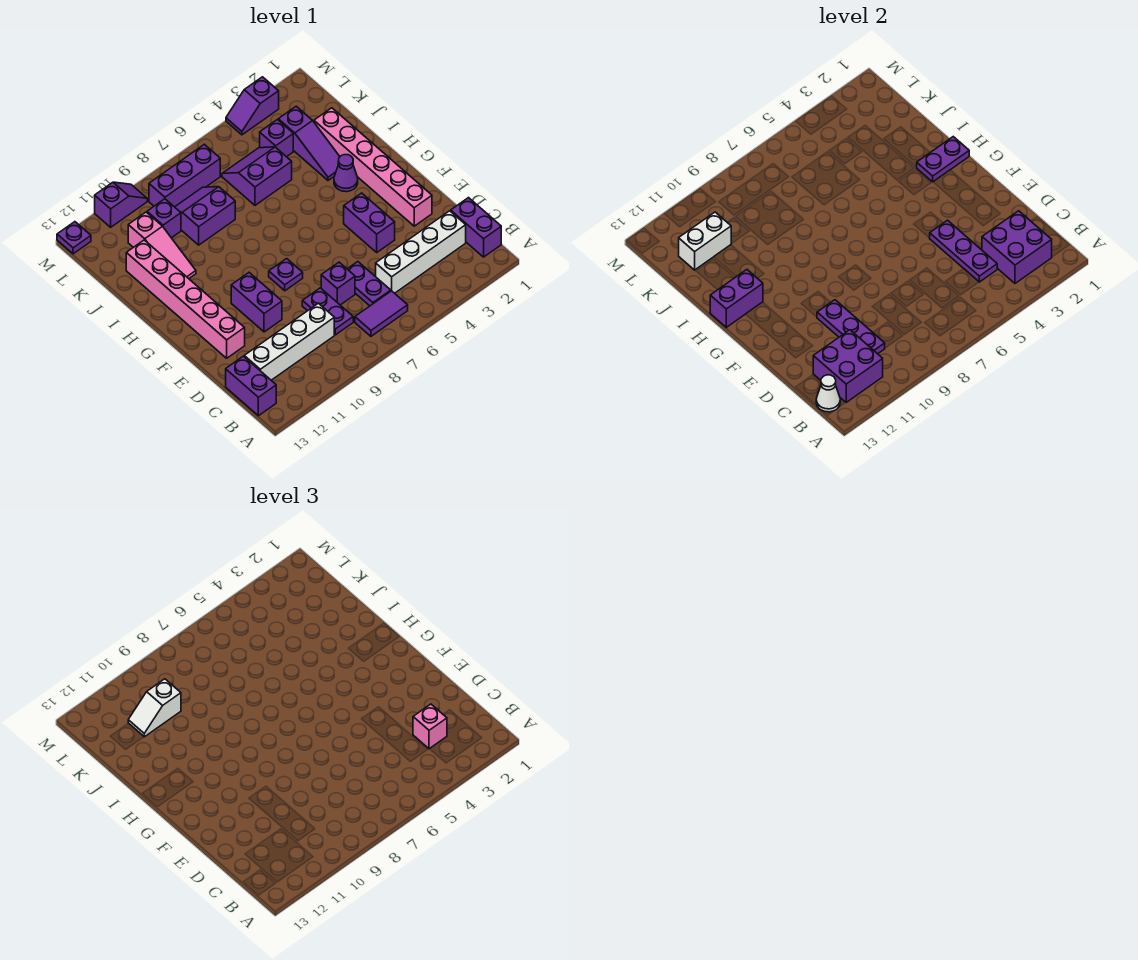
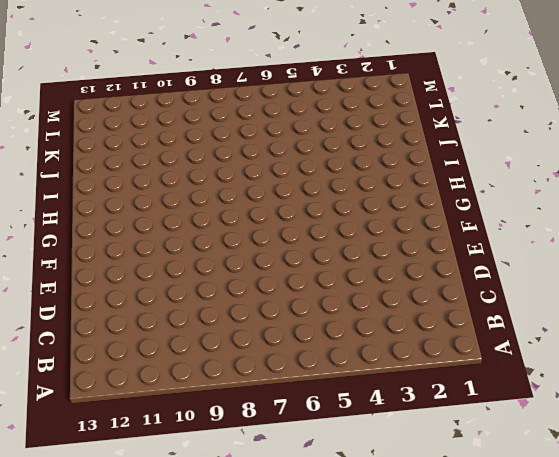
none -> purple brick B1:C1 level 1
none -> purple tile B6:B7 level 1
none -> purple brick B13:C13 level 1
none -> white brick C2:C5 level 1

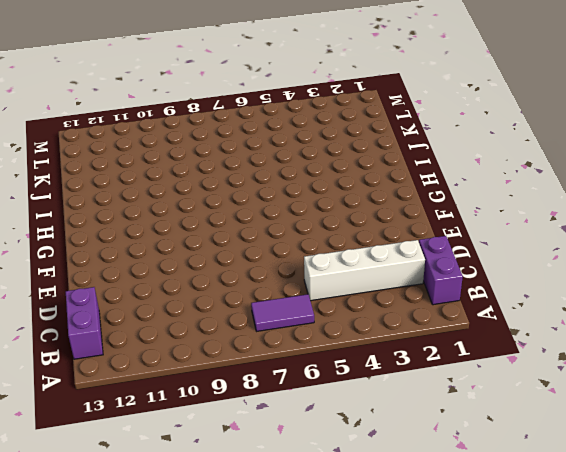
none -> purple plate C6:D6 level 1
none -> purple plate C8:D8 level 1
none -> white brick C9:C12 level 1
none -> purple brick D7 level 1

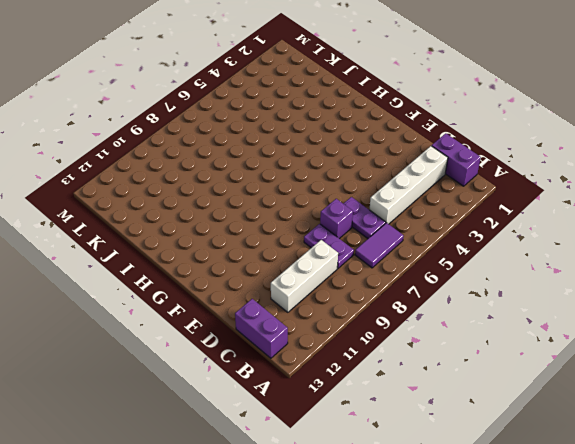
white brick C9:C11 level 1 -> white brick C9:C12 level 1
none -> pink brick E2:J2 level 1
none -> purple brick E4:F4 level 1
none -> purple brick E10:F10 level 1
none -> pink brick E12:J12 level 1

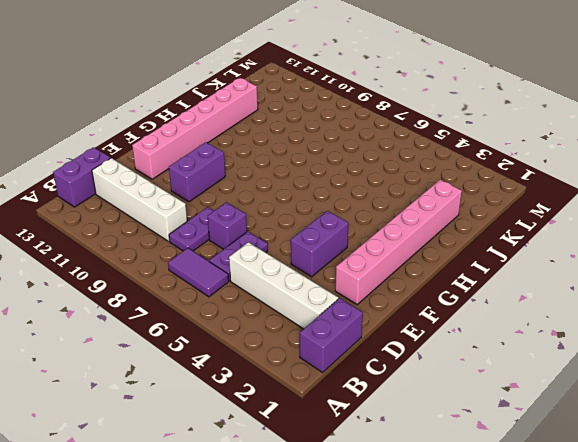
none -> purple plate F8 level 1
none -> purple cone H3 level 1
none -> purple slope I3:K3 level 1 top K
none -> pink slope I11:K11 level 1 top K

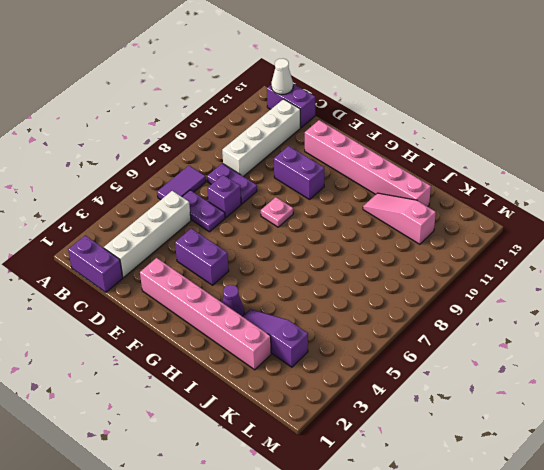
pink plate F8 level 1 -> purple plate F8 level 1
none -> purple slope J5:K6 level 1 top J
none -> purple slope J8:K9 level 1 top J
none -> purple brick K4 level 1
none -> purple brick K10 level 1

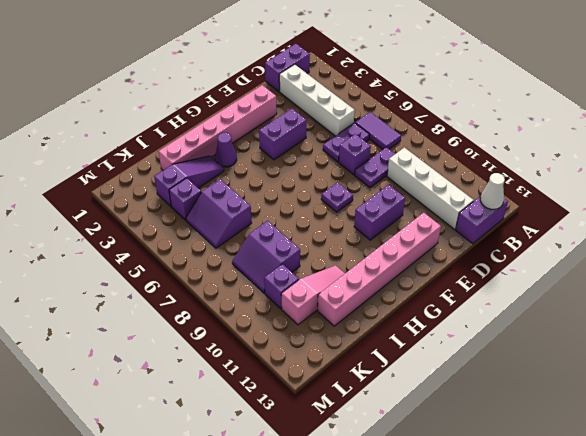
none -> purple brick L7:L9 level 1
none -> purple slope M3:M4 level 1 top 3
none -> purple slope M10:M11 level 1 top 11
none -> purple plate M13 level 1

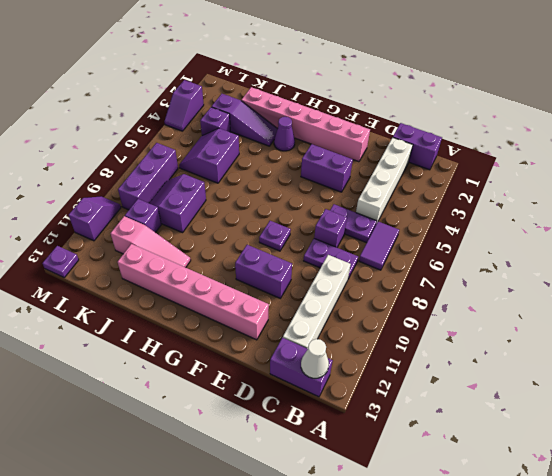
none -> purple brick B2:C3 level 2
none -> purple brick B11:C12 level 2
none -> purple plate C4:E4 level 2
none -> purple plate C10:E10 level 2

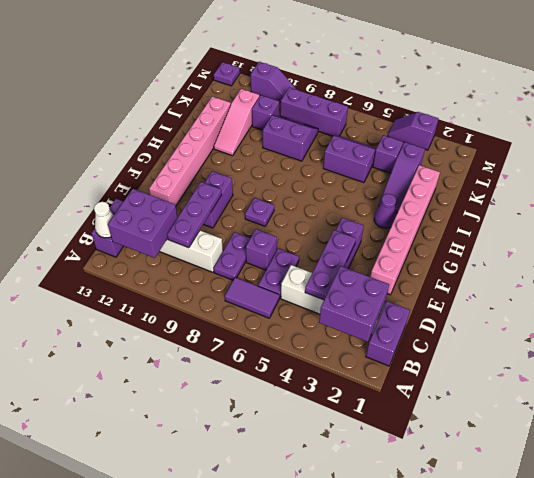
none -> purple plate H1:H2 level 2
none -> purple brick H12:H13 level 2
none -> white brick K11:K12 level 2
none -> pink brick C3 level 3

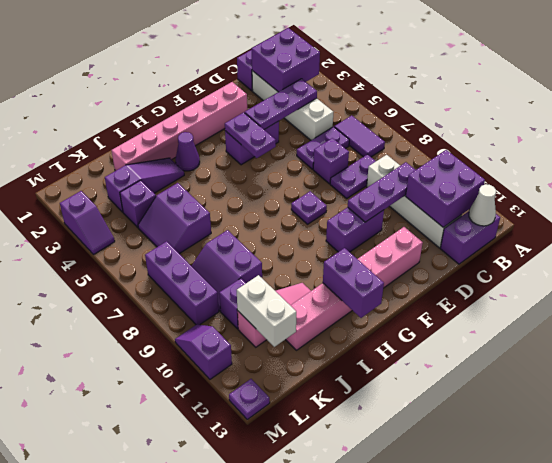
purple plate F4:F5 level 2 -> purple plate H1:H2 level 2
none -> pink brick C3 level 3
none -> white slope K10:K11 level 3 top 10

